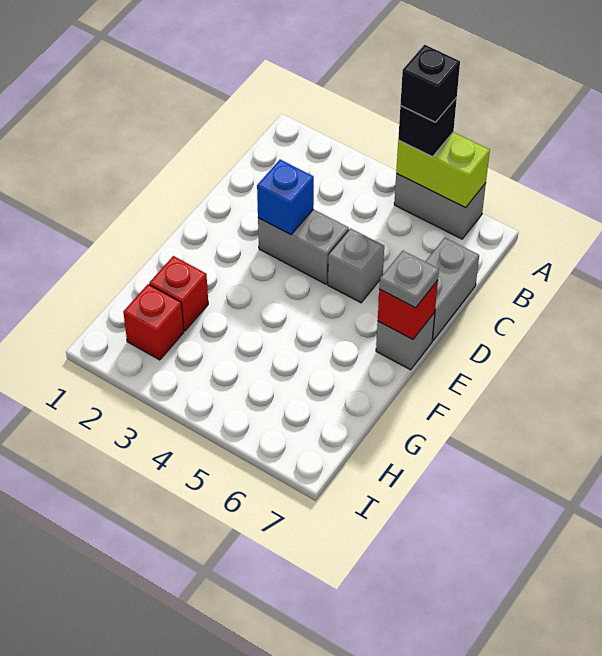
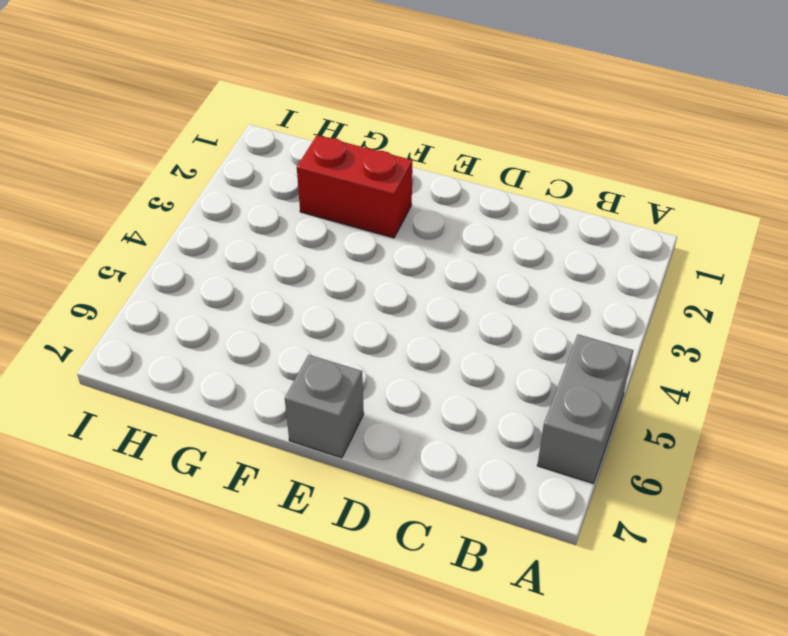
red brick F2:G2 level 1 -> red brick G2 level 1
none -> grey brick C7:D7 level 1
none -> grey brick D3:D4 level 1
none -> grey brick D5 level 1

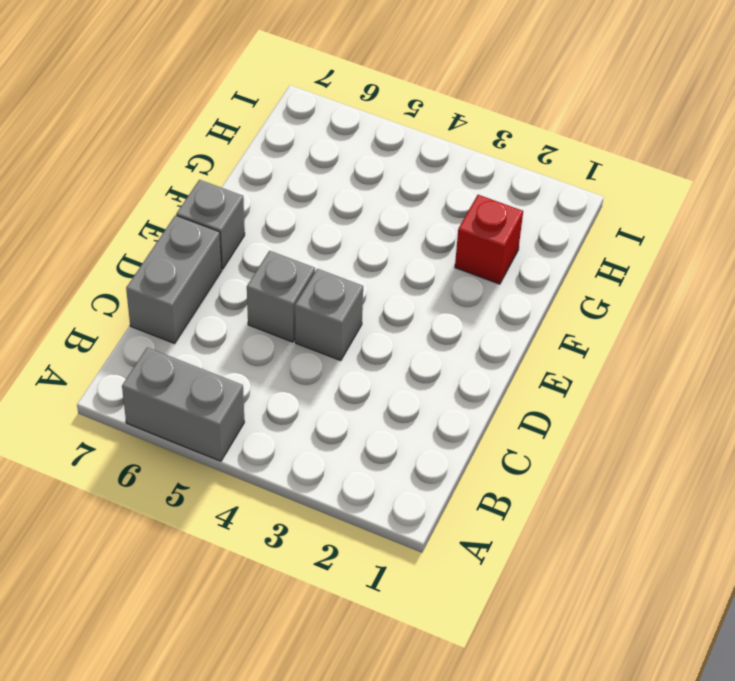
grey brick D4 level 1 -> grey brick D3:D4 level 1
none -> red brick H2 level 1
none -> lime brick A5:A6 level 2
none -> blue brick D3 level 2

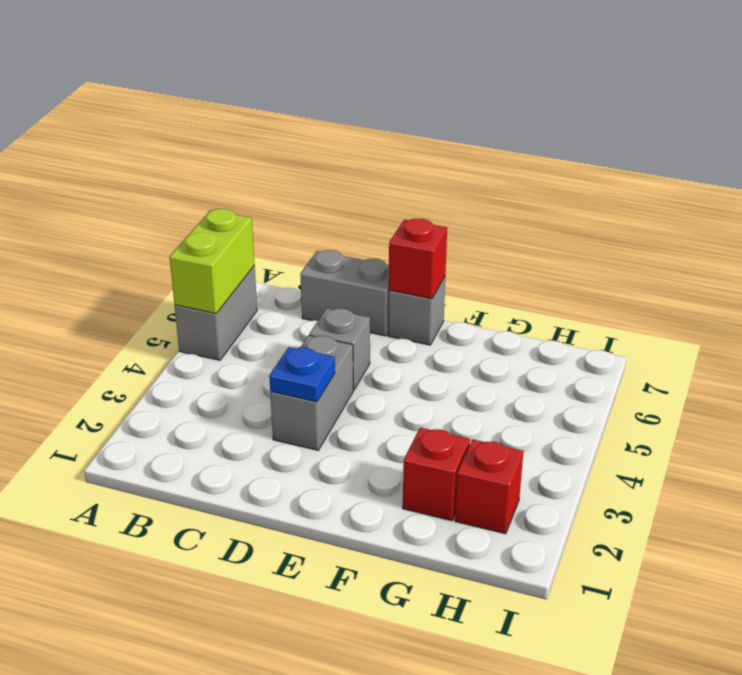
blue plate D3 level 2 -> blue brick D3 level 2
none -> black brick A5 level 3
none -> grey plate E7 level 3
none -> black brick A5 level 4

